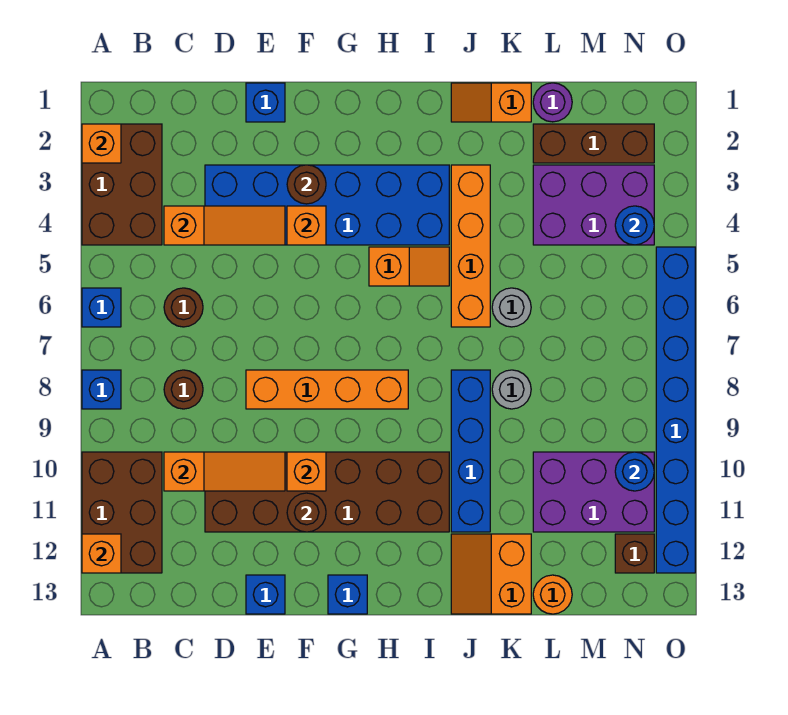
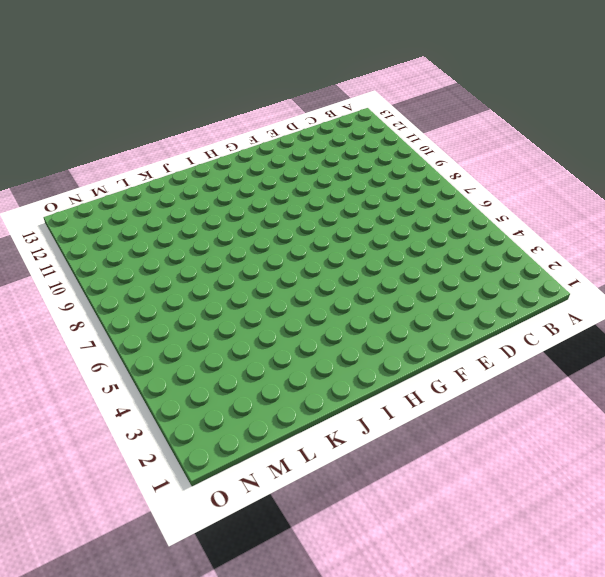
none -> brown brick A2:B4 level 1
none -> blue brick A6 level 1
none -> blue brick A8 level 1
none -> brown brick A10:B12 level 1

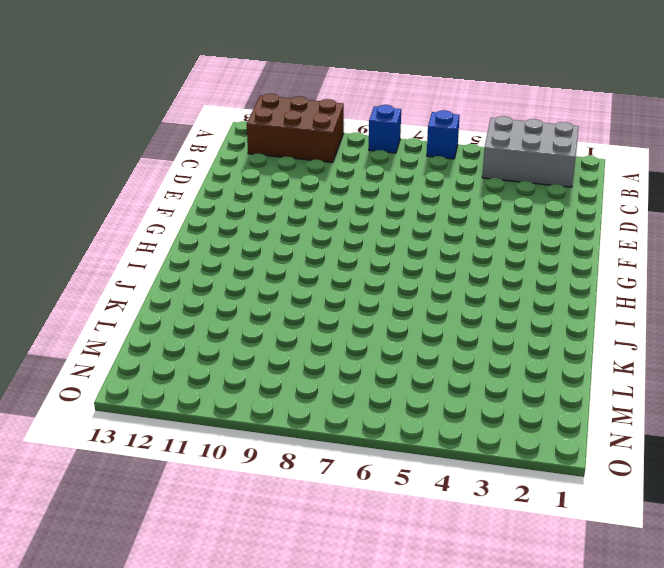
grey brick A2:B4 level 1 -> brown brick A2:B4 level 1
none -> brown round brick C6 level 1
none -> brown round brick C8 level 1
none -> blue brick D3:I4 level 1
none -> brown brick D10:I11 level 1

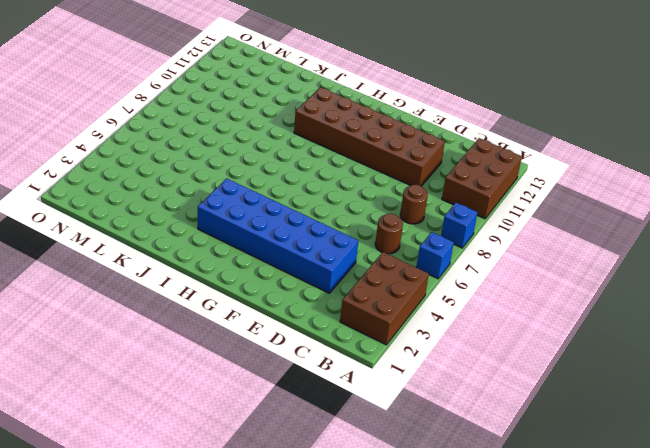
none -> blue brick E1 level 1
none -> orange brick E8:H8 level 1
none -> blue brick E13 level 1
none -> blue brick G13 level 1

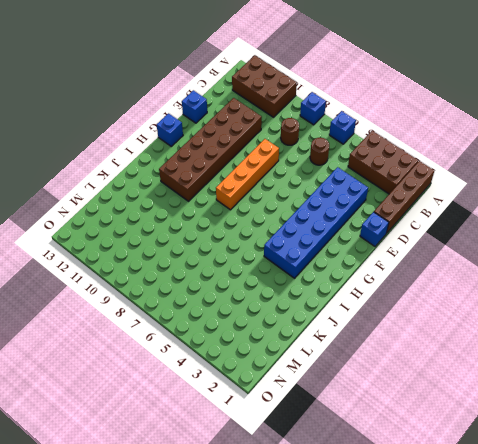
brown brick A1:D1 level 1 -> none
none -> orange slope H5:I5 level 1 top H
none -> orange slope J1:K1 level 1 top K
none -> orange brick J3:J6 level 1
none -> blue brick J8:J11 level 1

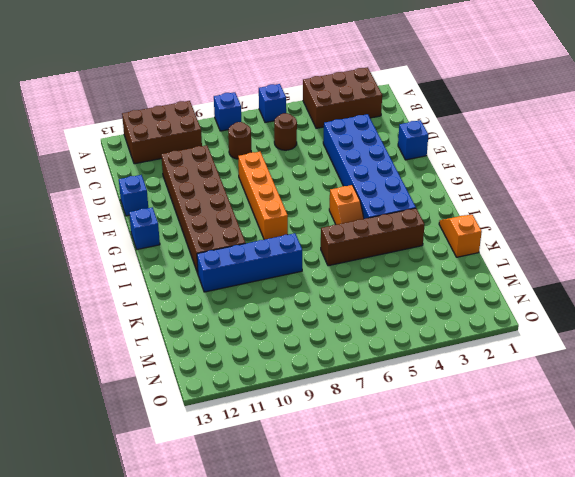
brown brick J3:J6 level 1 -> orange brick J3:J6 level 1
none -> orange slope J12:K13 level 1 top K
none -> grey round brick K6 level 1
none -> grey round brick K8 level 1
none -> purple round brick L1 level 1

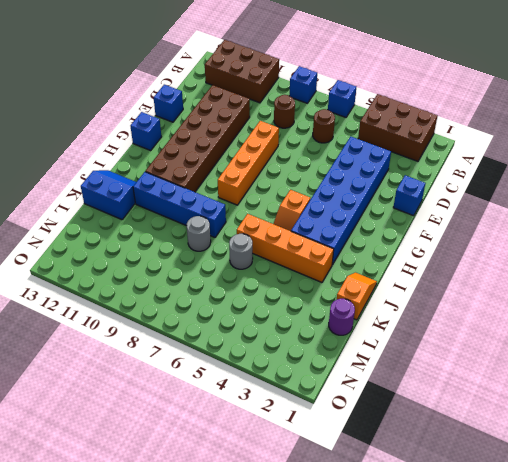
blue slope J12:K13 level 1 top K -> orange slope J12:K13 level 1 top K
none -> brown brick L2:N2 level 1
none -> purple brick L3:N4 level 1
none -> purple brick L10:N11 level 1
none -> orange round brick L13 level 1

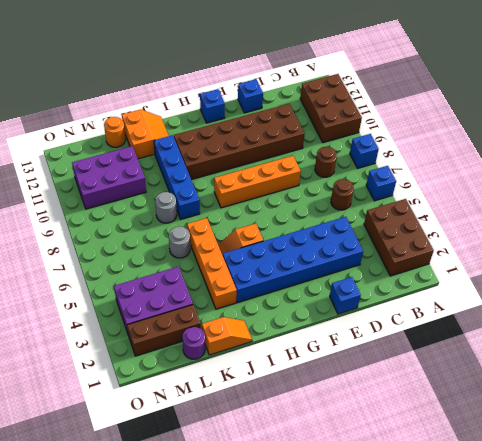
none -> brown brick N12 level 1
none -> blue brick O5:O12 level 1
none -> orange brick A2 level 2
none -> orange brick A12 level 2

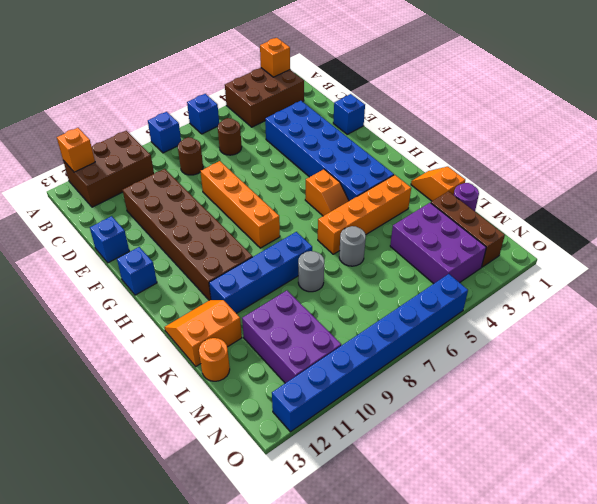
none -> brown brick N12 level 1
none -> orange slope C4:E4 level 2 top C
none -> orange slope C10:E10 level 2 top C
none -> brown round brick F3 level 2

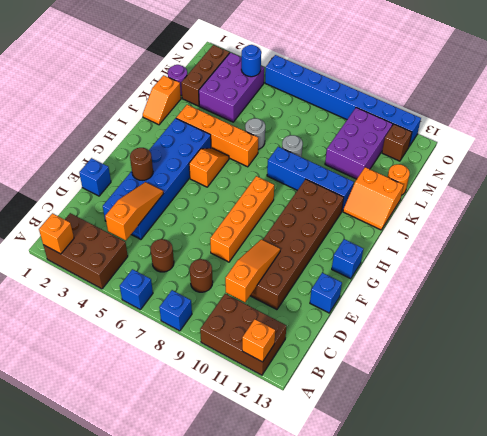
none -> orange brick F4 level 2
none -> orange brick F10 level 2
none -> brown round brick F11 level 2
none -> blue round brick N10 level 2

